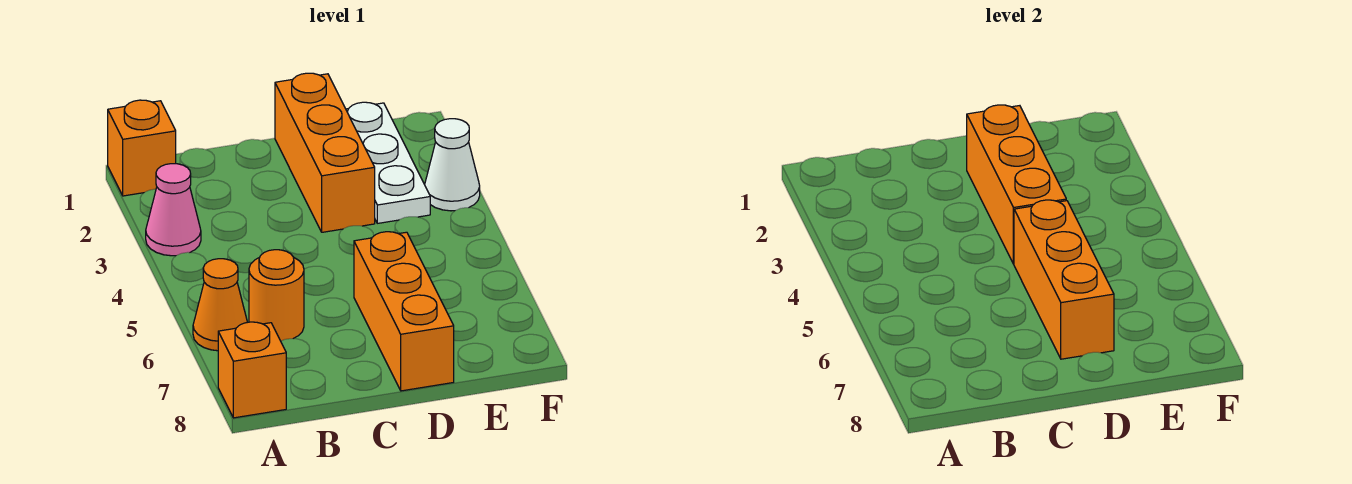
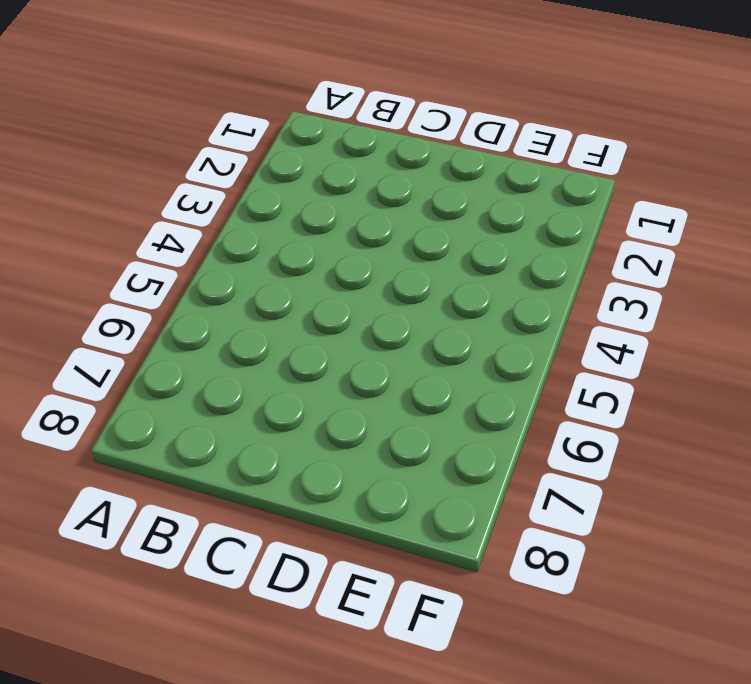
none -> orange brick A1 level 1
none -> pink cone A3 level 1

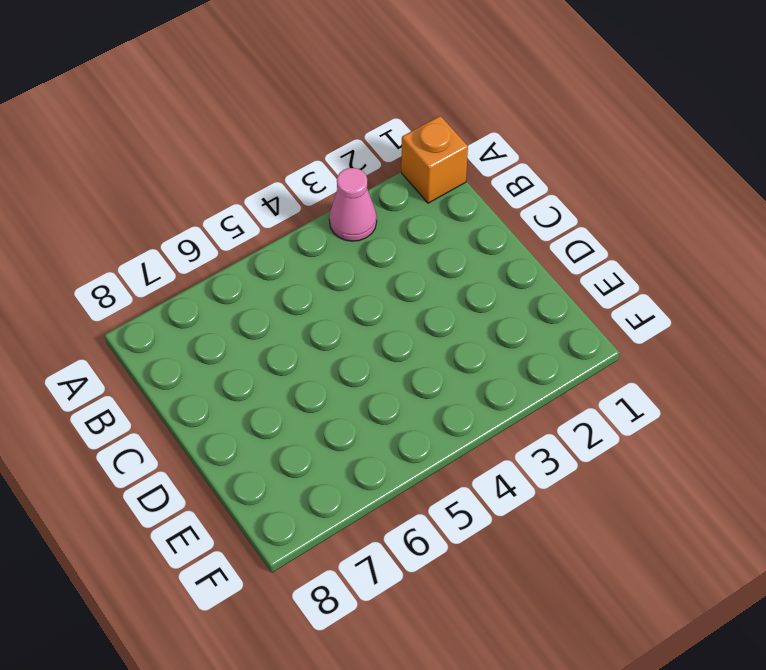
none -> orange cone A6 level 1
none -> orange brick A8 level 1

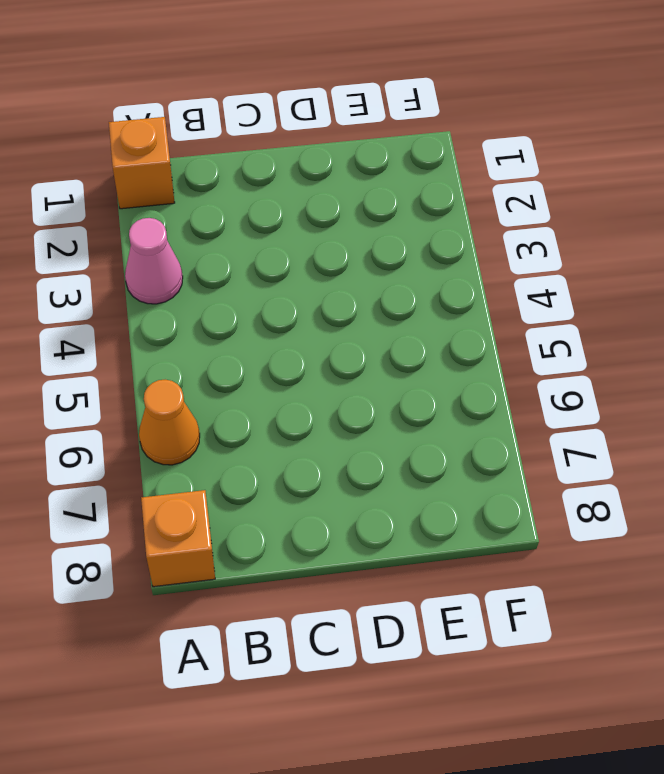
none -> orange round brick B6 level 1
none -> orange brick D1:D3 level 1

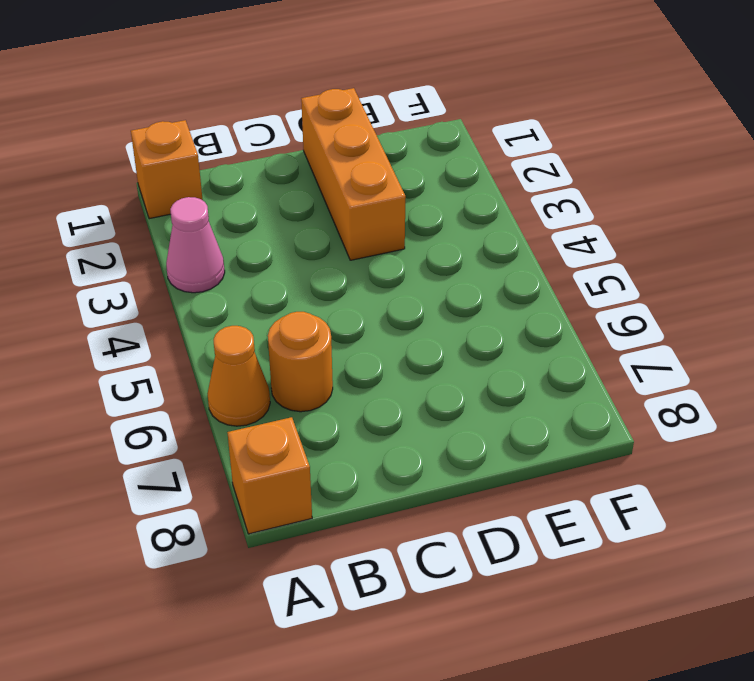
none -> orange brick D6:D8 level 1
none -> white plate E1:E3 level 1

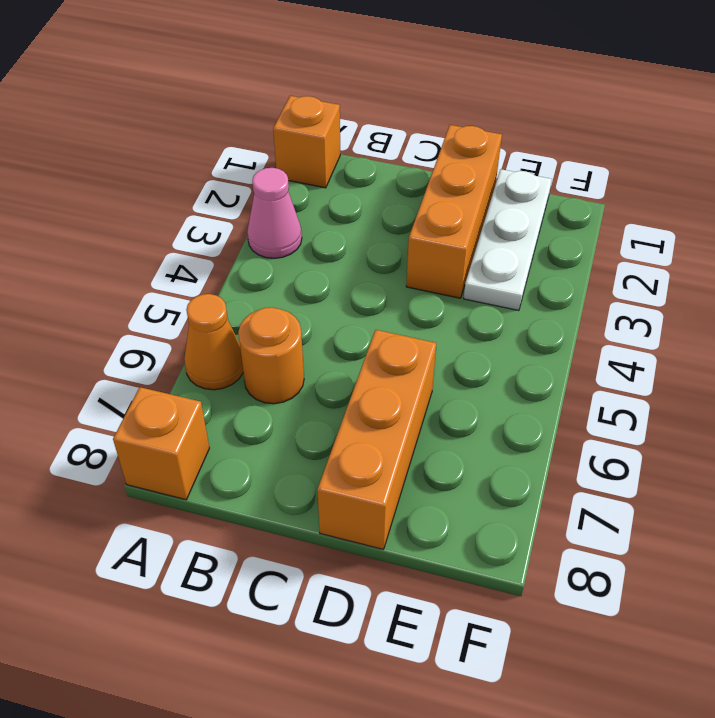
none -> white cone F3 level 1
none -> orange brick D2:D4 level 2

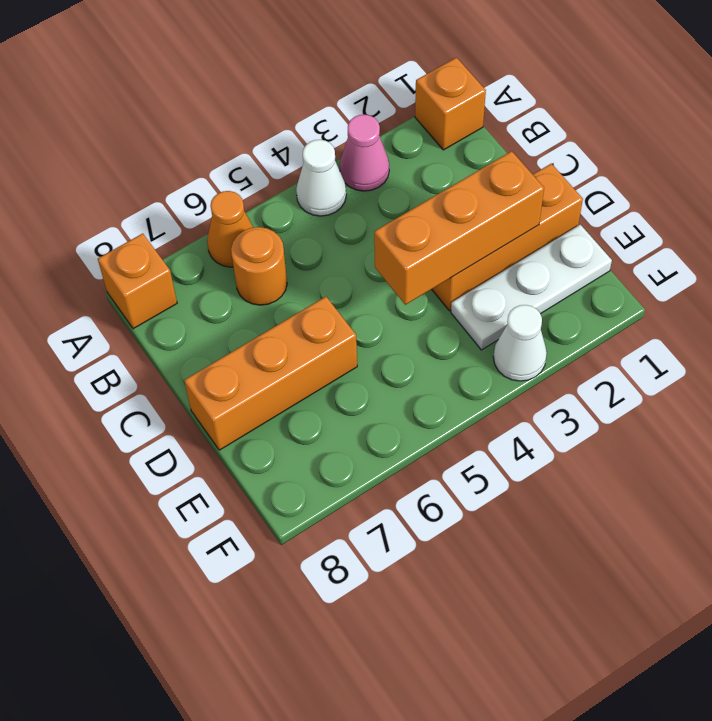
white cone A4 level 1 -> none
none -> orange brick D5:D7 level 2

